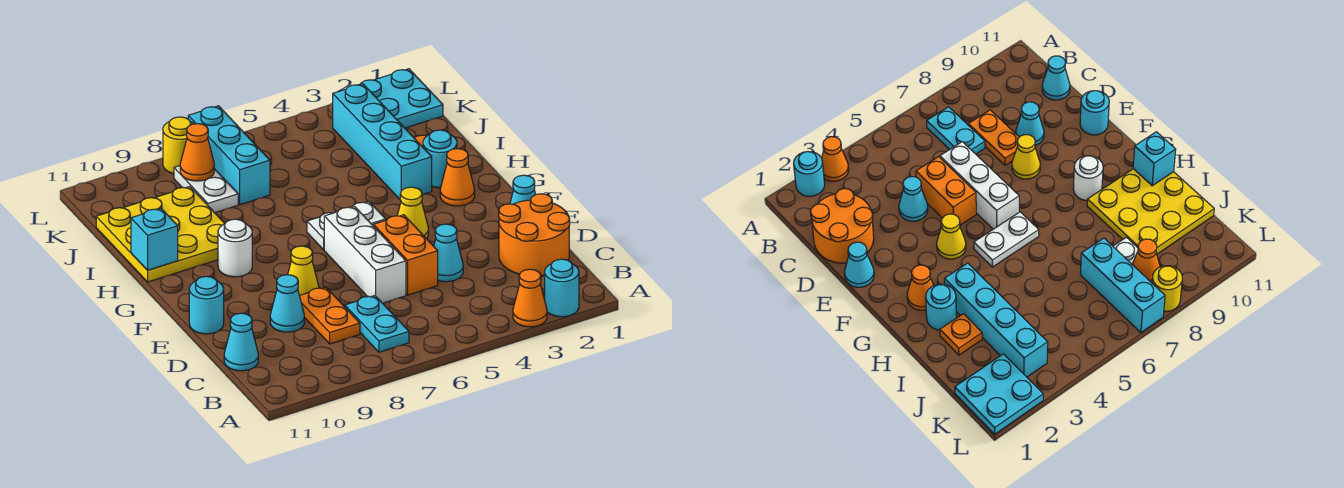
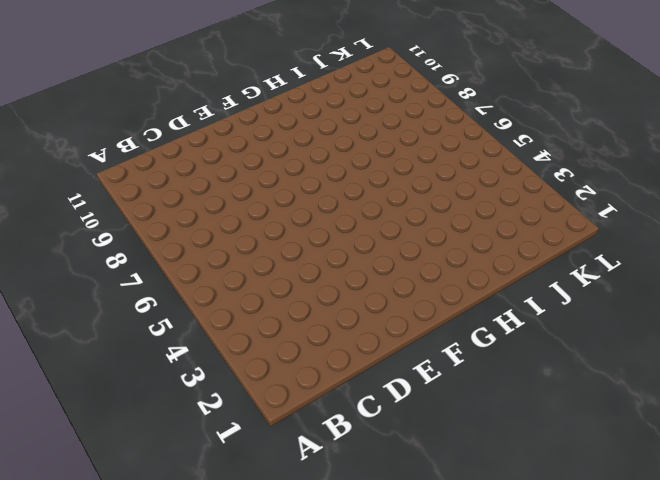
none -> cyan round brick A2 level 1
none -> orange cone A3 level 1
none -> cyan plate B7:C7 level 1

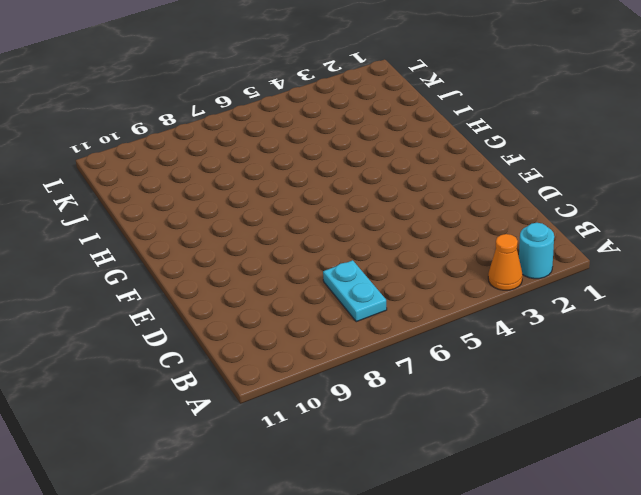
none -> orange round brick C1:D2 level 1
none -> orange plate C8:D8 level 1
none -> cyan cone C11 level 1

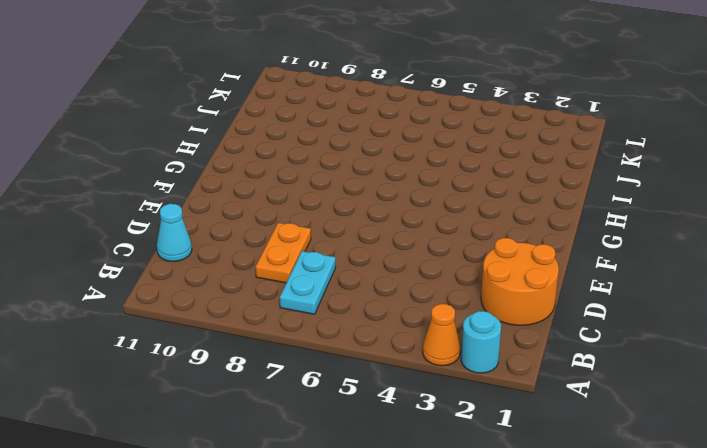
none -> cyan cone D4 level 1
none -> orange brick D5:E5 level 1
none -> white brick D6:F6 level 1

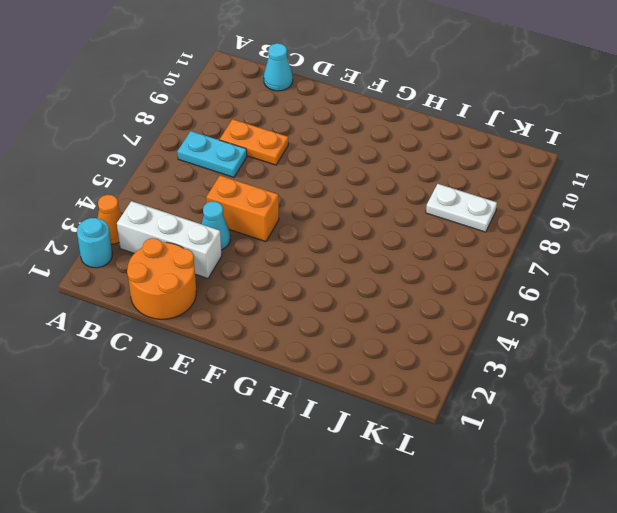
white brick B3:D3 level 1 -> white brick D6:F6 level 1
none -> cyan cone D9 level 1
none -> cyan cone E1 level 1
none -> yellow cone E8 level 1

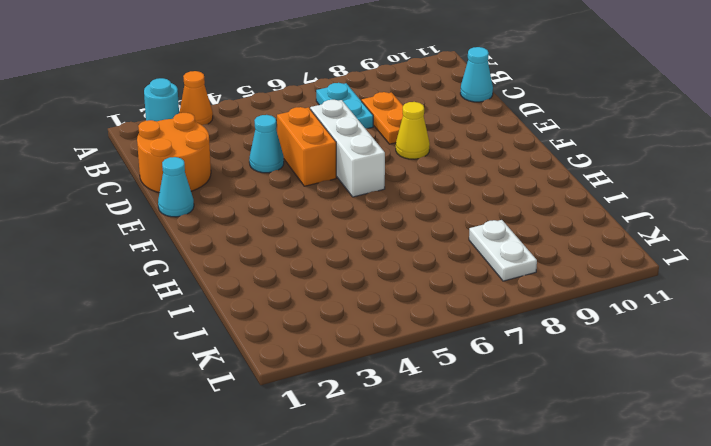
none -> cyan cone D9 level 1
none -> cyan round brick E11 level 1
none -> yellow cone F4 level 1

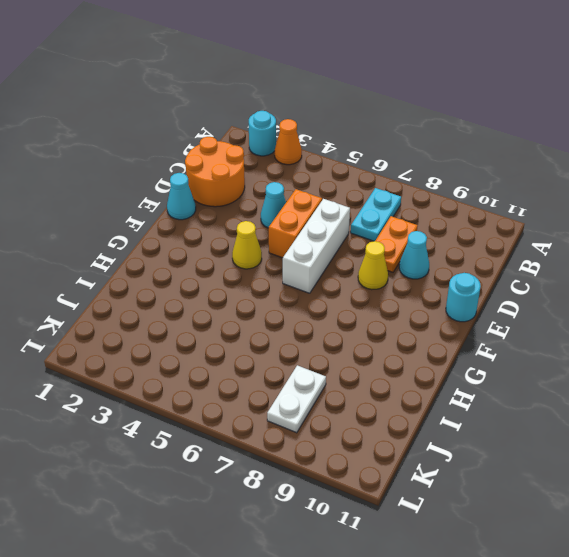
none -> cyan cone C11 level 1
none -> orange cone G2 level 1
none -> white plate G5:G6 level 1

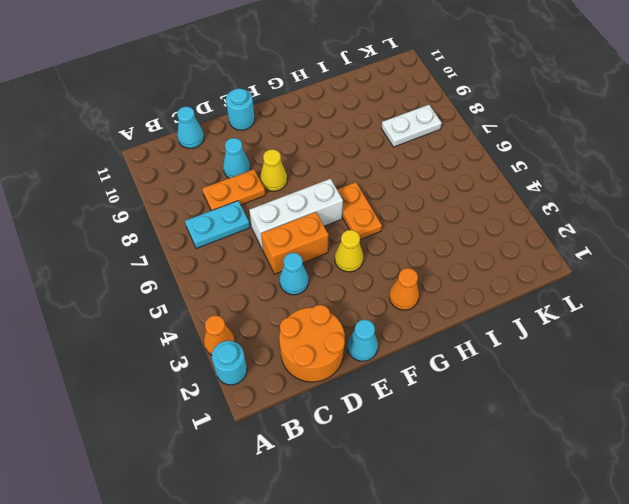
orange plate G5:G6 level 1 -> white plate G5:G6 level 1
none -> white round brick G9 level 1
none -> cyan round brick H2 level 1
none -> cyan brick H3:K3 level 1

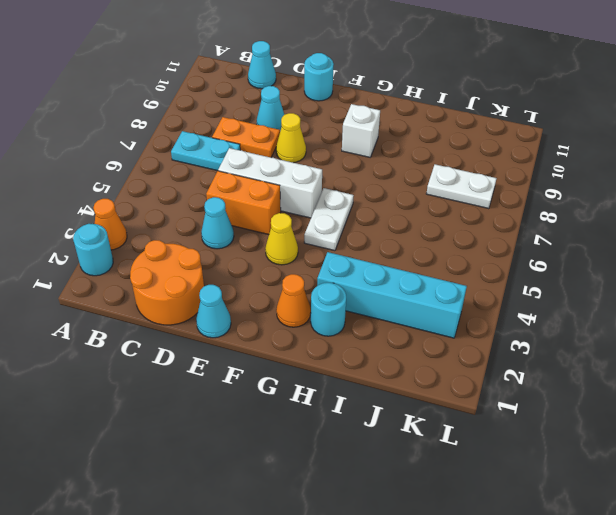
white brick G9 level 1 -> white round brick G9 level 1
none -> yellow plate H9:J11 level 1
none -> orange plate I2 level 1
none -> cyan brick J7:L7 level 1

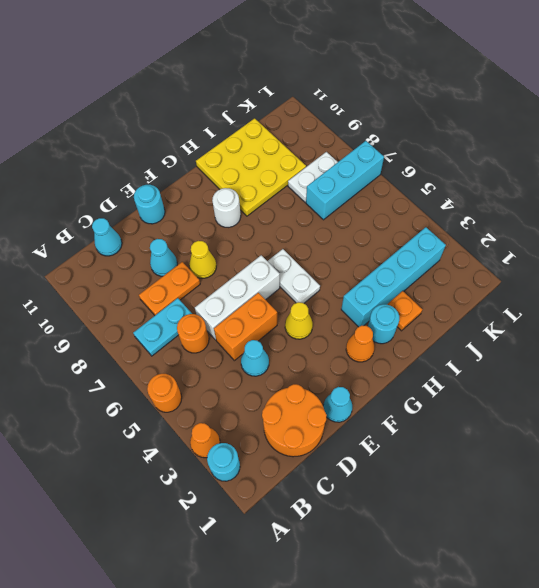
orange round brick A5 level 1 -> none
orange round brick C6 level 1 -> none
none -> cyan plate K1:L2 level 1
none -> yellow round brick L8 level 1
none -> cyan brick H11 level 2

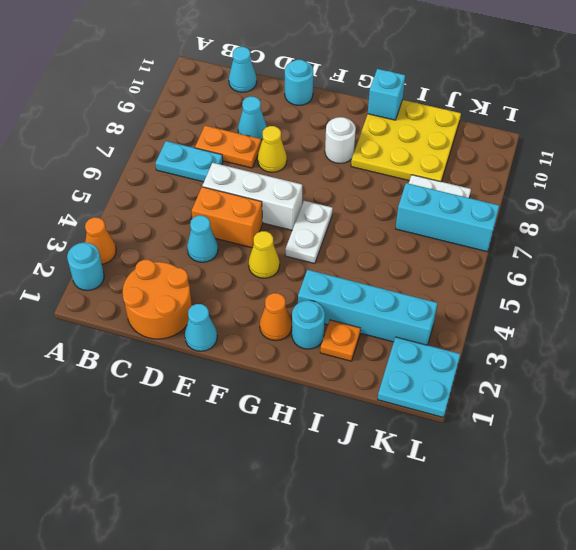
none -> yellow round brick L8 level 1
none -> orange cone K8 level 2

